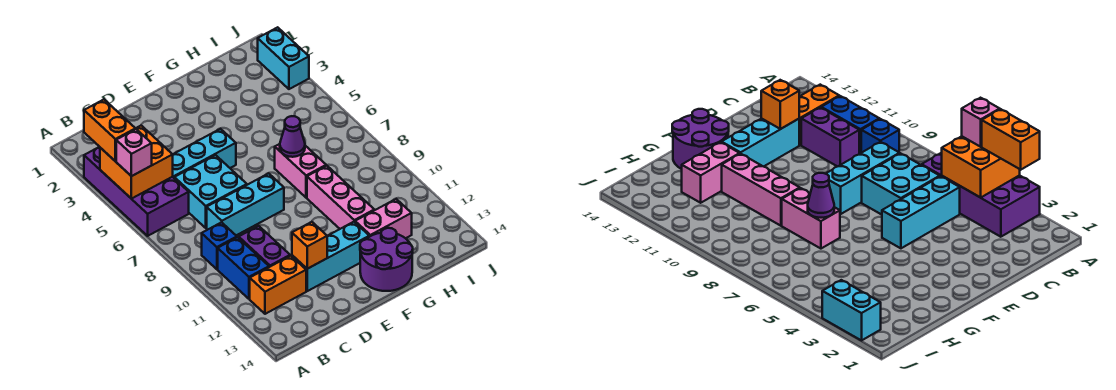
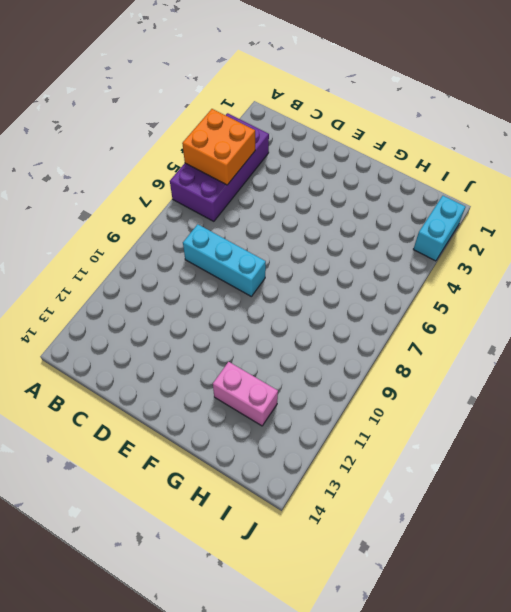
none -> blue brick B9 level 1
none -> blue brick B10:B11 level 1
none -> orange brick B12:C12 level 1

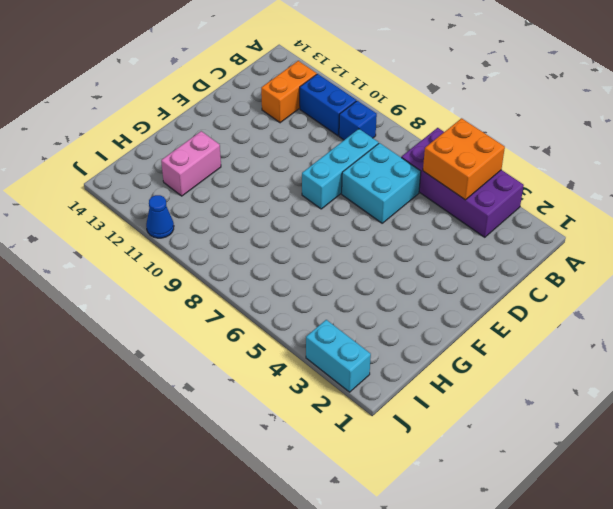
blue cone J11 level 1 -> none
none -> cyan brick C5:E5 level 1
none -> purple brick C10:C11 level 1
none -> cyan brick D12:F12 level 1

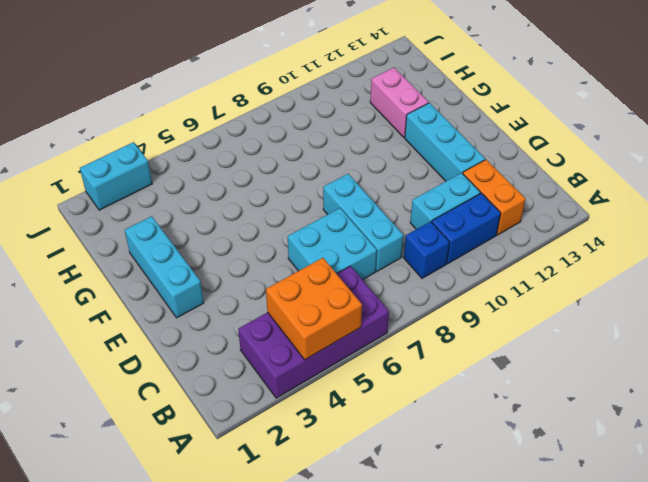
cyan brick C10:C11 level 1 -> purple brick C10:C11 level 1
cyan brick E2:G2 level 1 -> cyan brick C5:E5 level 1
none -> purple round brick F13:G14 level 1
none -> pink brick G7:G8 level 1
none -> pink brick G9:G11 level 1

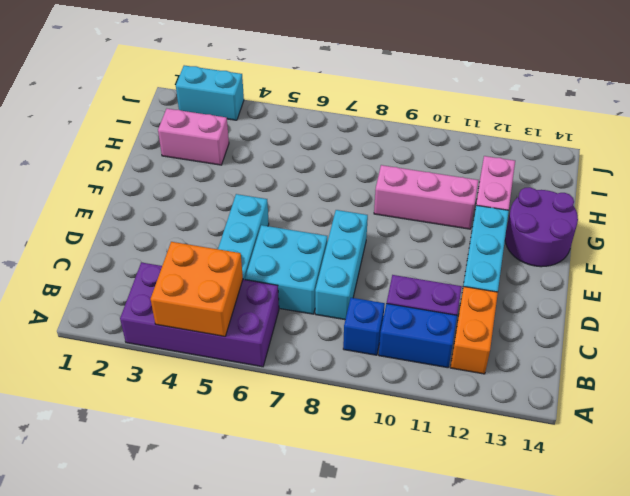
pink brick H2:H3 level 1 -> pink brick G7:G8 level 1
none -> orange brick D12 level 2
none -> purple cone G7 level 2
none -> orange brick A3:A4 level 3

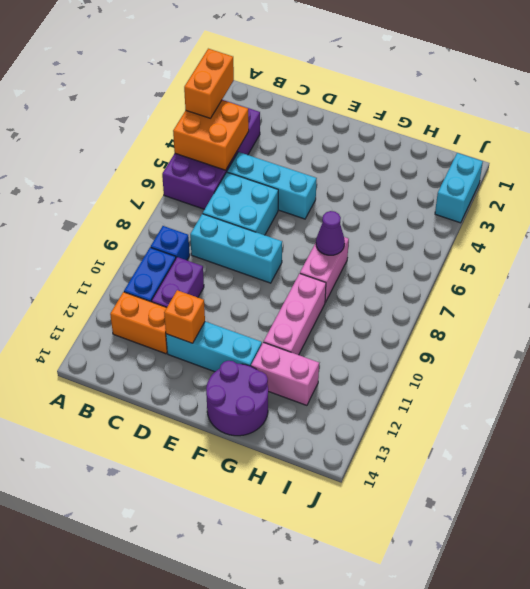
none -> pink brick A5 level 3

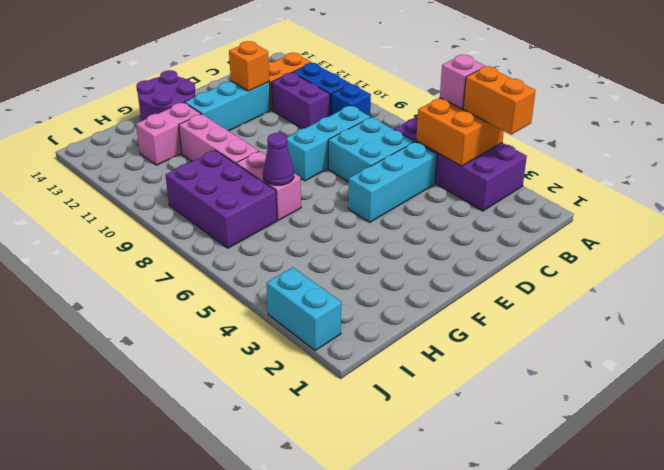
purple brick H7:I9 level 1 -> none

